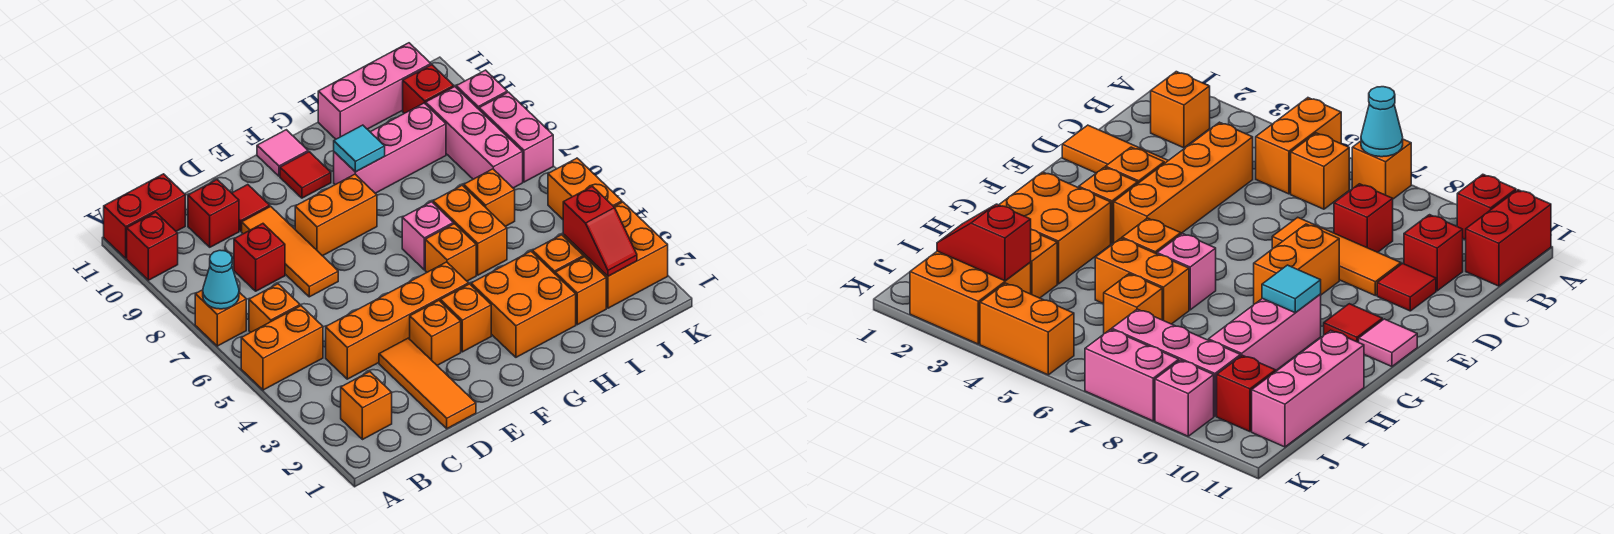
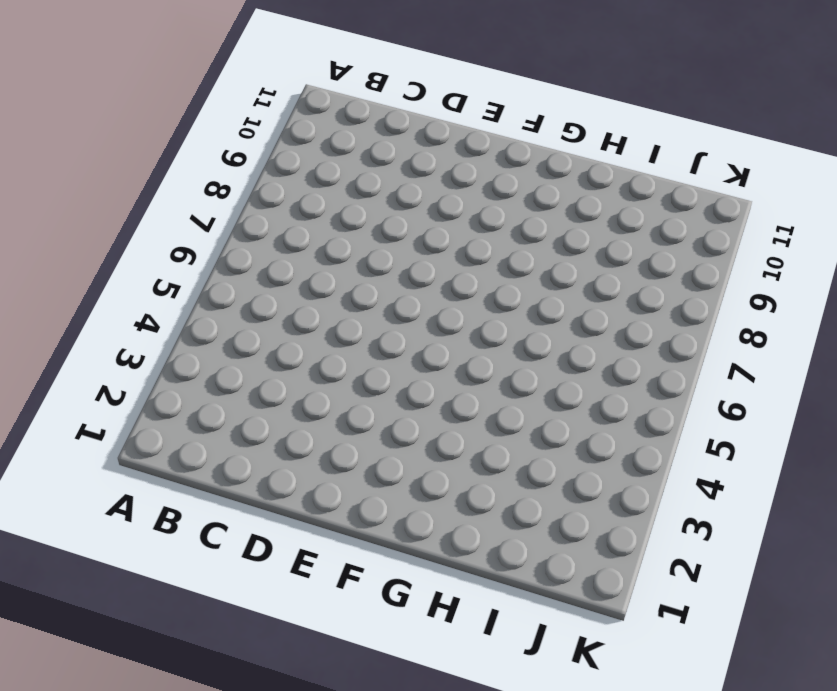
none -> orange brick A5:B5 level 1
none -> orange brick A7 level 1
none -> red brick A10 level 1
none -> red brick A11:B11 level 1

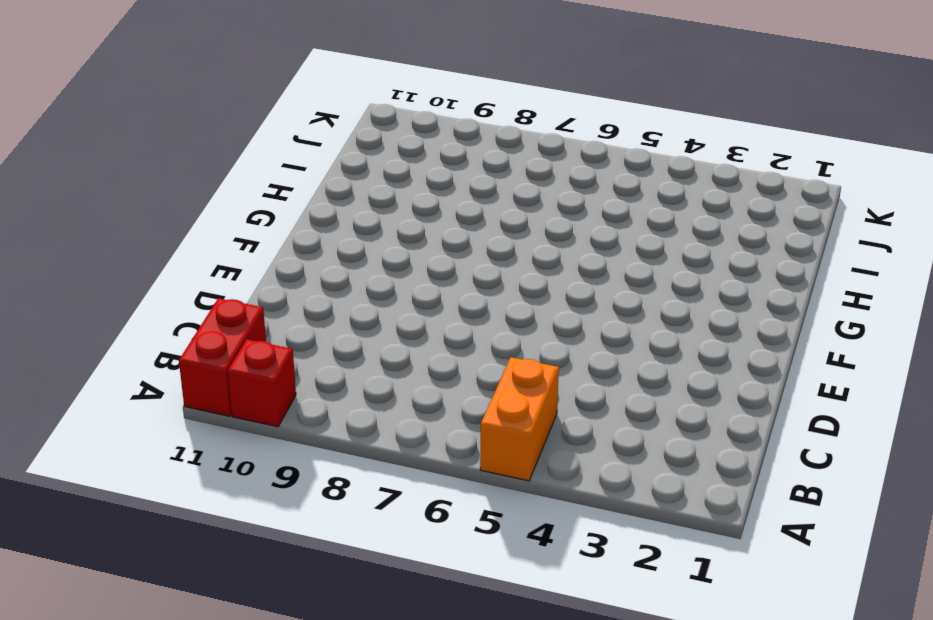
none -> orange brick A7 level 1
none -> orange brick B2 level 1
none -> orange brick B6 level 1
none -> orange brick C4:F4 level 1

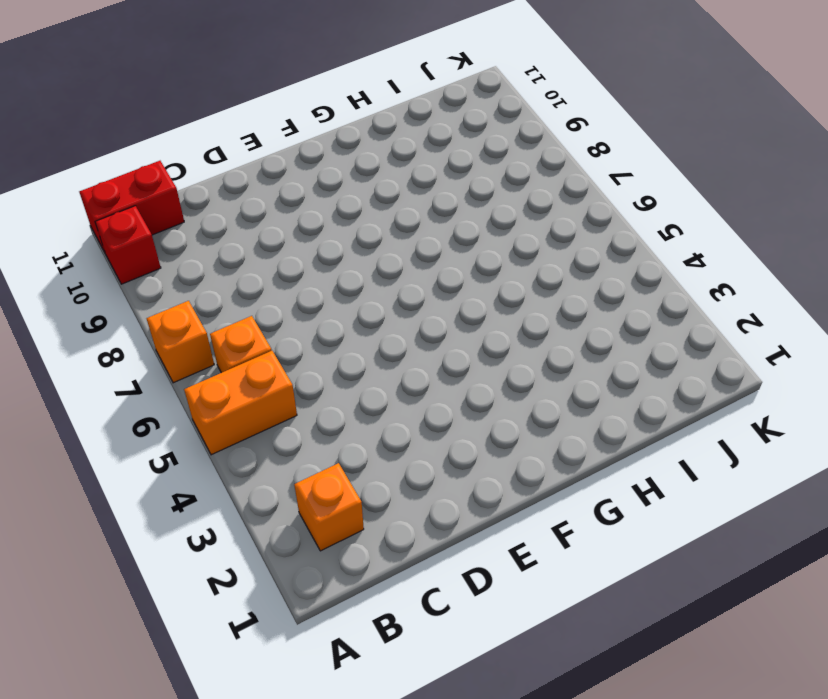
none -> orange brick C4:F4 level 1
none -> red brick C8 level 1
none -> red brick C10 level 1
none -> orange tile D1:D3 level 1

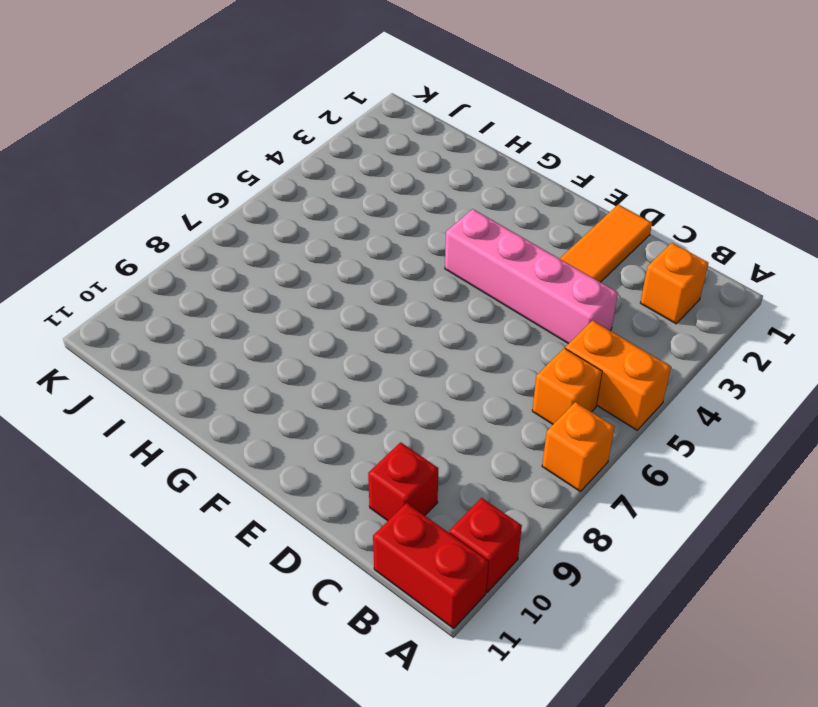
pink brick C4:F4 level 1 -> orange brick C4:F4 level 1
none -> red brick C8 level 1
none -> orange tile D7:D9 level 1
none -> red tile D10 level 1
none -> orange brick E3 level 1

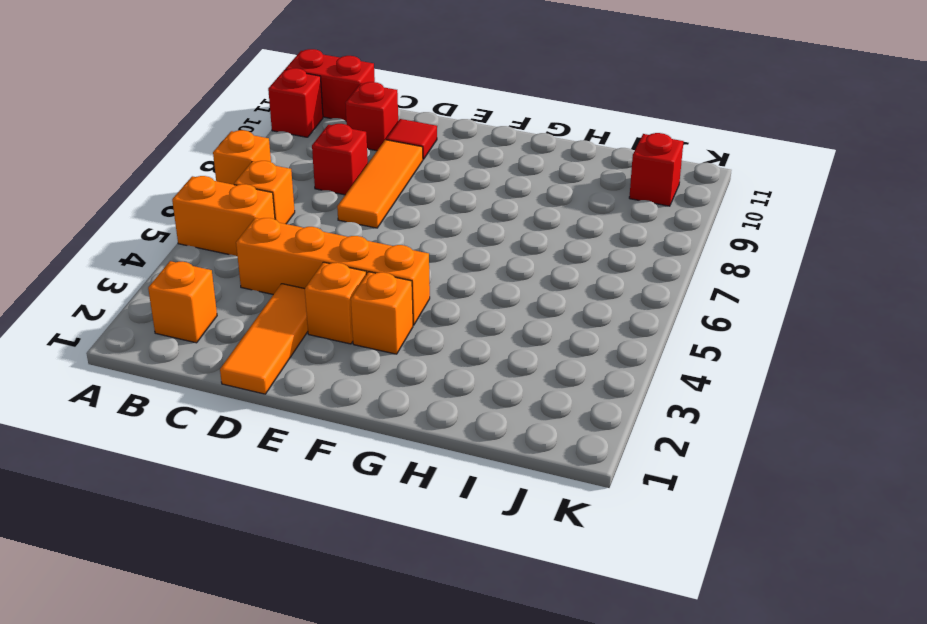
none -> orange brick E8:F8 level 1
none -> red tile F10 level 1
none -> pink tile F11 level 1
none -> orange brick G2:H3 level 1

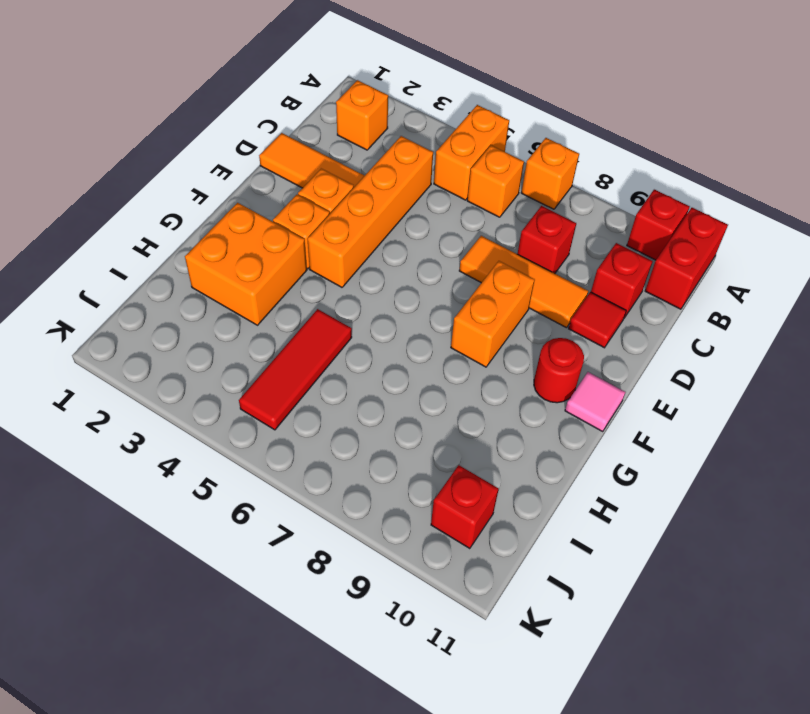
red round brick F10 level 1 -> red tile F10 level 1
red tile H5:J5 level 1 -> orange brick H5:H6 level 1
none -> orange brick G5 level 1
none -> pink brick G6 level 1
none -> pink brick G9:I9 level 1
none -> pink brick H11:J11 level 1

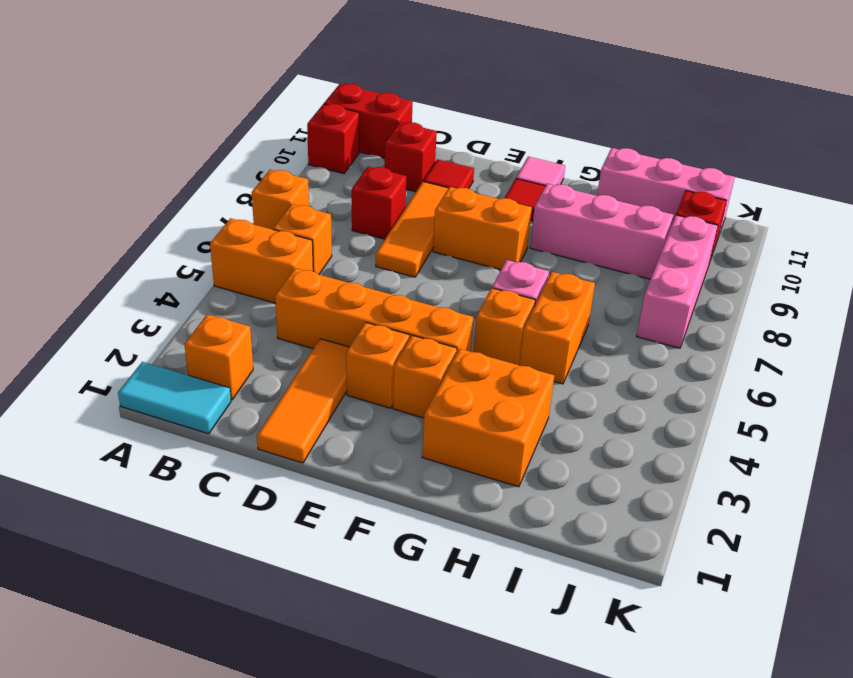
cyan tile A1:B1 level 1 -> none
none -> orange brick I2 level 1
none -> orange brick I3 level 1
none -> orange brick I6 level 1
none -> orange brick J2:K3 level 1

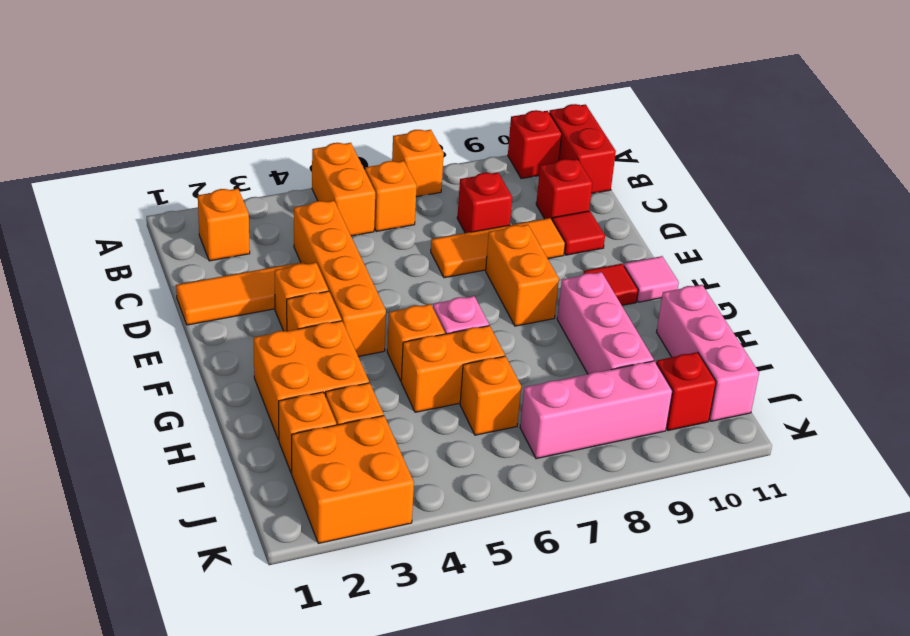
none -> orange brick K4:K5 level 1
none -> pink brick K7:K8 level 1
none -> pink brick K9 level 1
none -> cyan cone A7 level 2

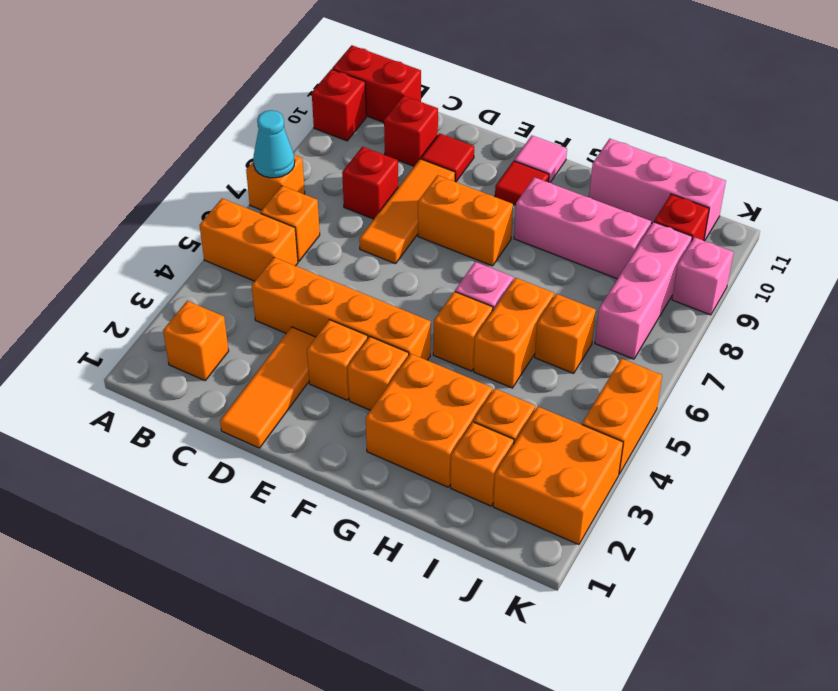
none -> pink brick K7:K8 level 1
none -> cyan tile G9 level 2
none -> red slope J2:J3 level 2 top 3

